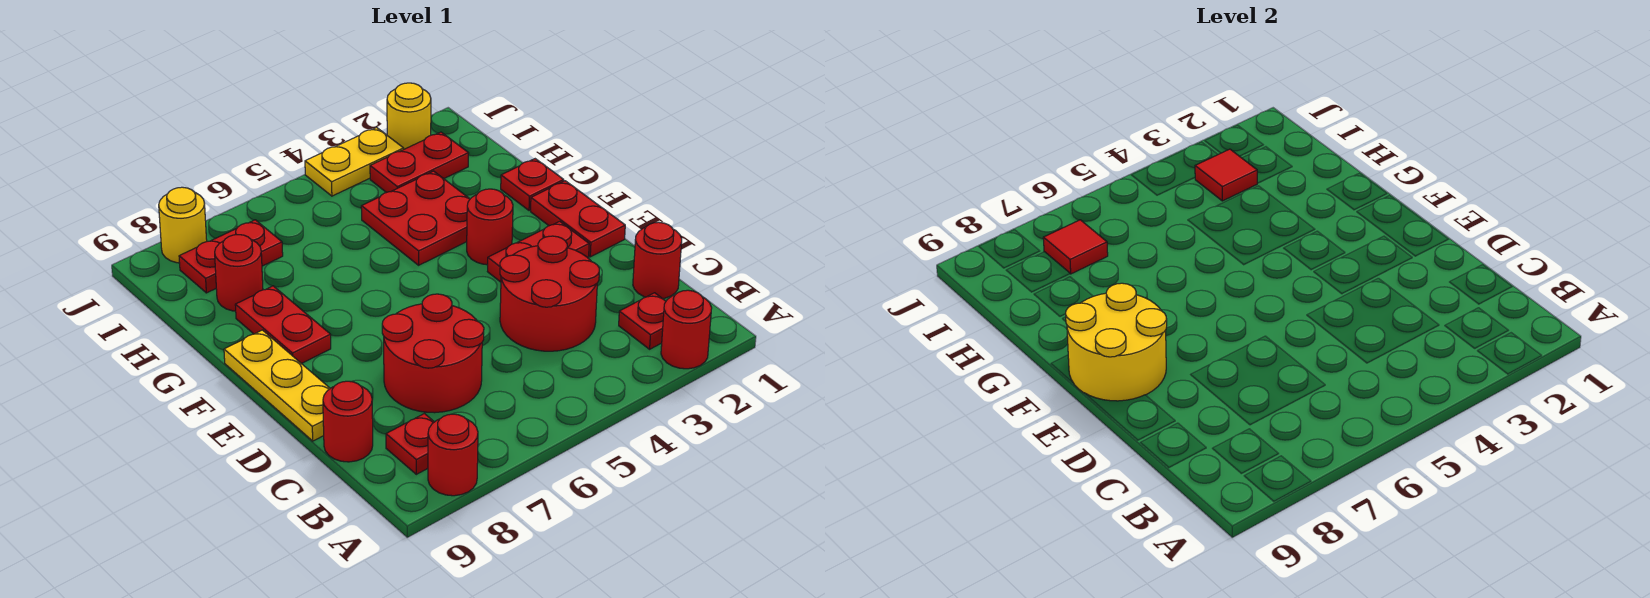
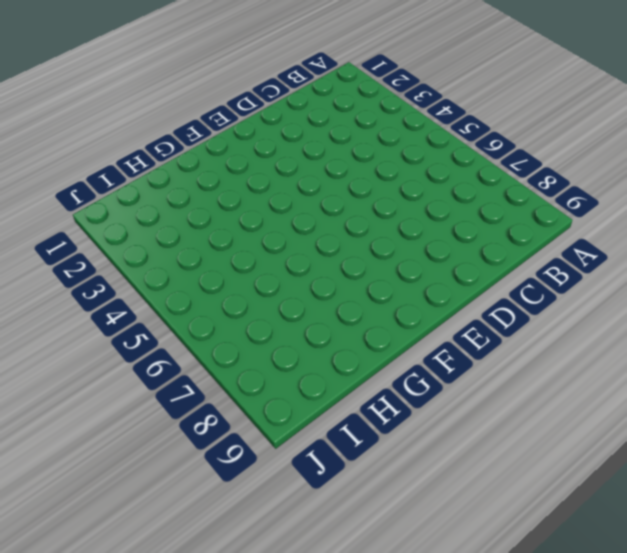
none -> red round brick A2 level 1
none -> red round brick A8 level 1
none -> red plate B2 level 1

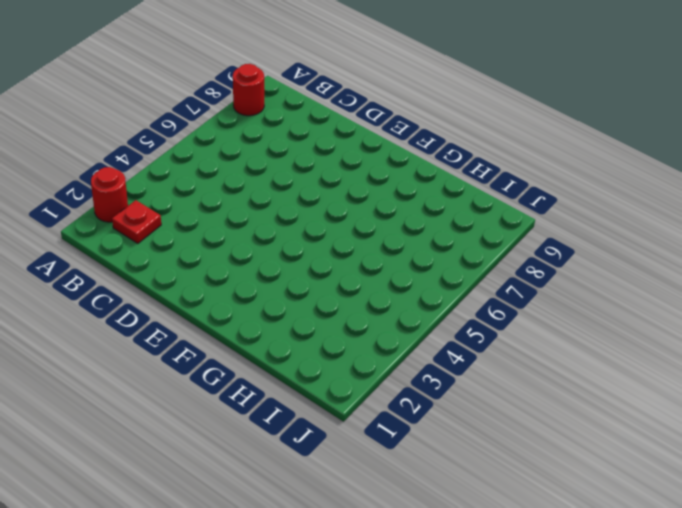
none -> red plate B8 level 1
none -> red round brick C1 level 1
none -> red round brick C3:D4 level 1

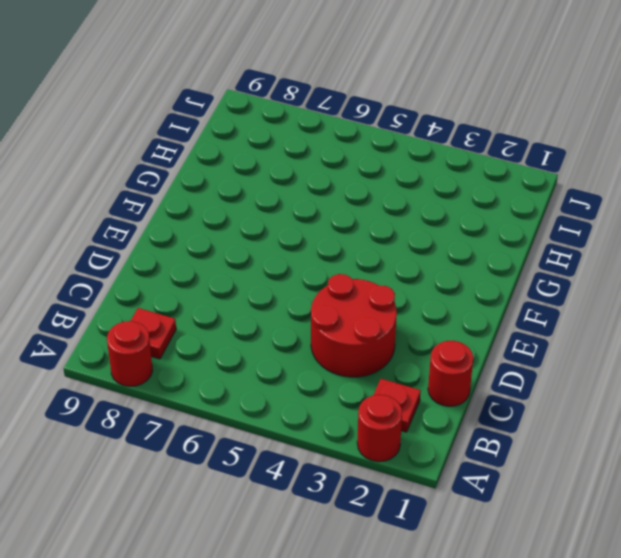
none -> red round brick C6:D7 level 1
none -> red round brick C9 level 1
none -> yellow plate D9:F9 level 1

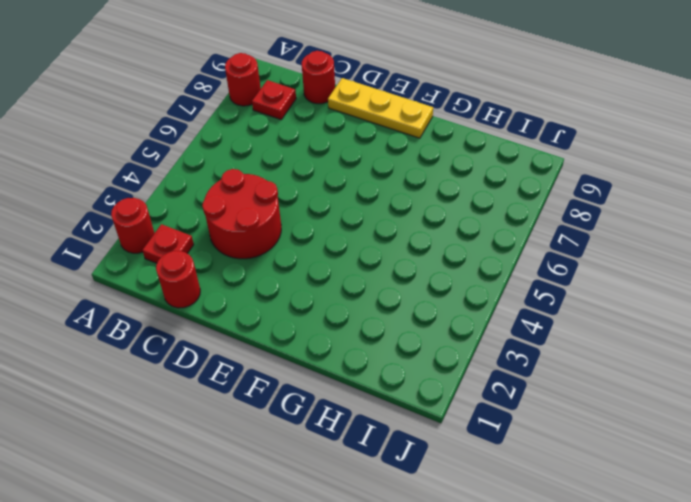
none -> red round brick C6:D7 level 1
none -> red plate E1:F1 level 1
none -> red plate E2:E3 level 1

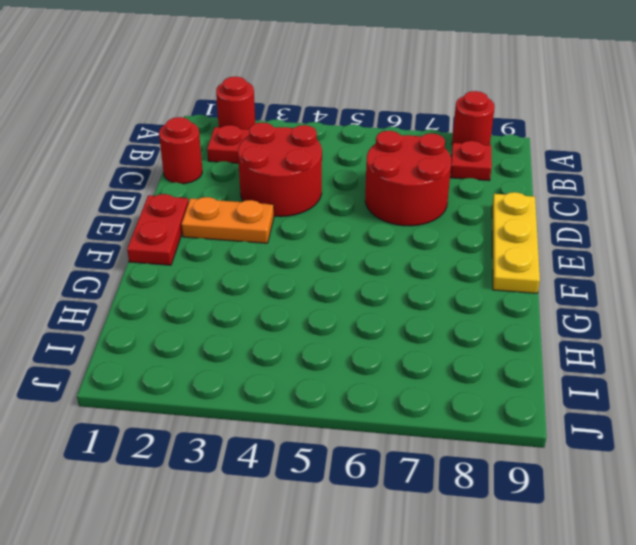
orange plate E2:E3 level 1 -> red plate E2:E3 level 1
none -> red round brick C9 level 1
none -> red round brick F3 level 1
none -> red plate F8:G8 level 1

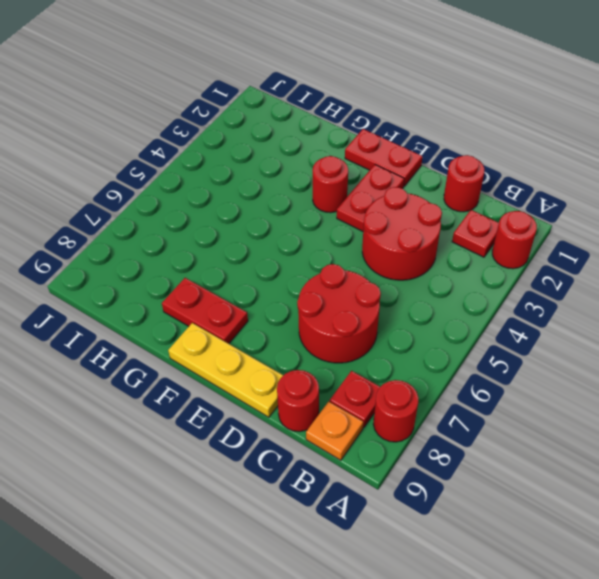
orange plate B9 level 1 -> none
none -> red plate G1 level 1
none -> red plate G3:H4 level 1
none -> red round brick H8 level 1

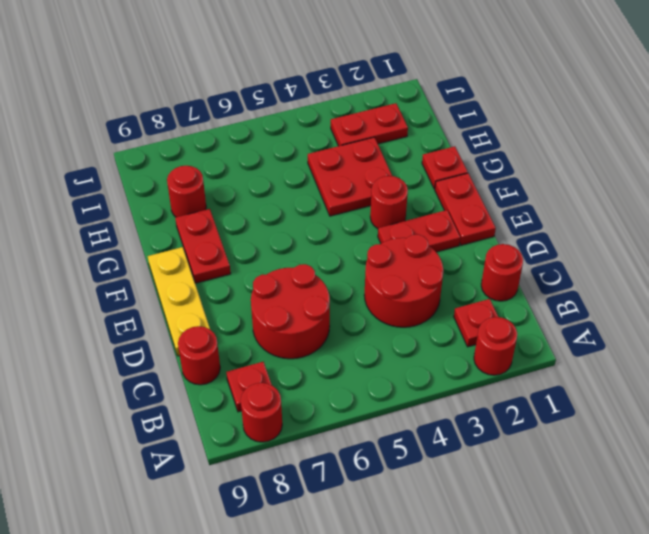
none -> red plate I7:I8 level 1
none -> yellow round brick J2 level 1
none -> yellow plate J3:J4 level 1

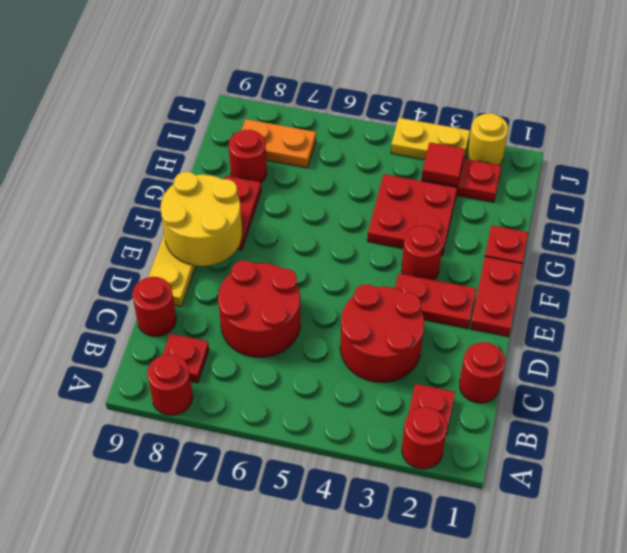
orange plate I7:I8 level 1 -> red plate I7:I8 level 1
none -> yellow round brick J8 level 1
none -> red tile I7 level 2

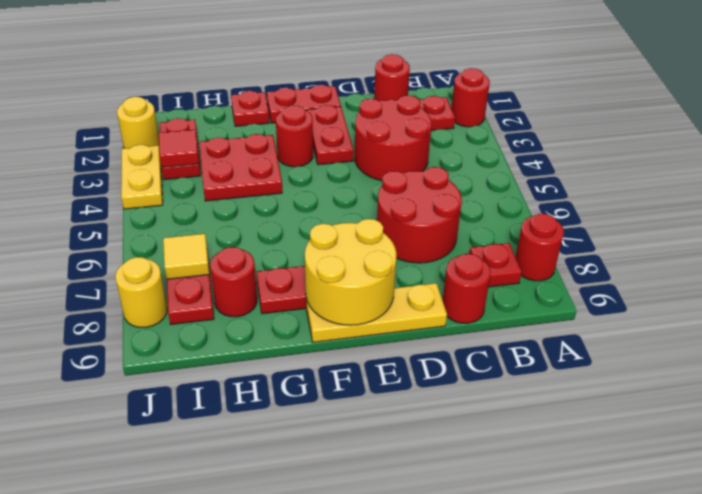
yellow tile I7 level 2 -> red tile I7 level 2

